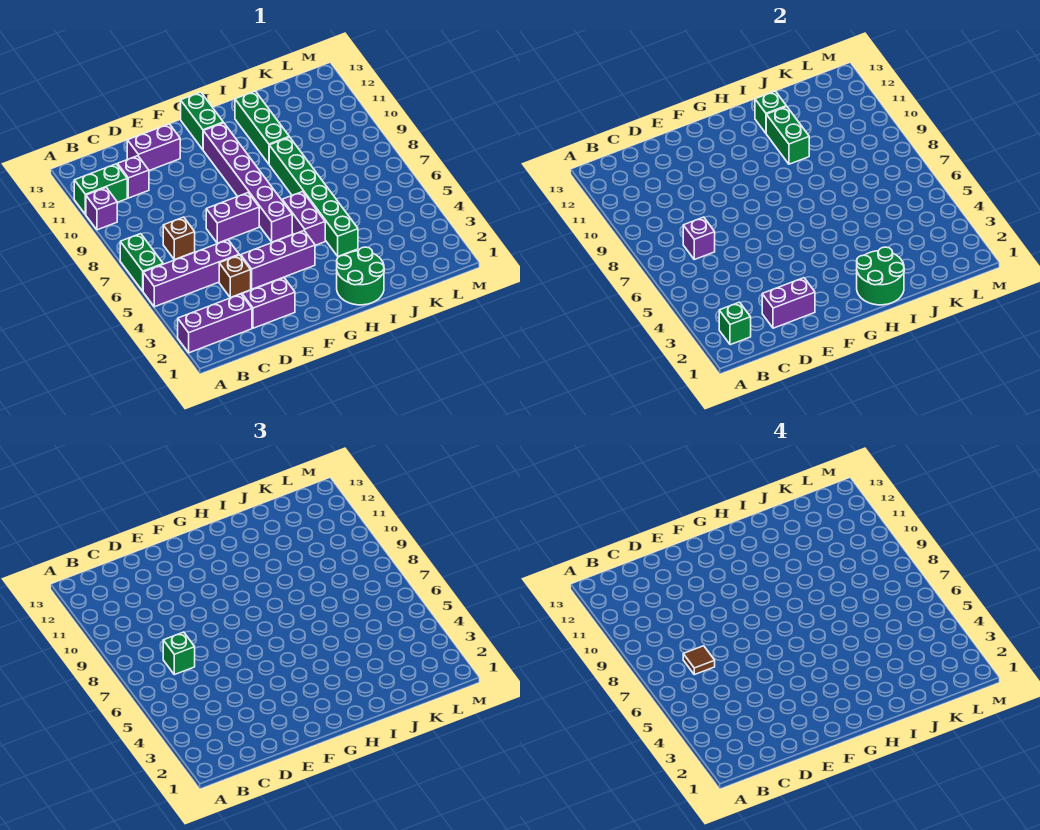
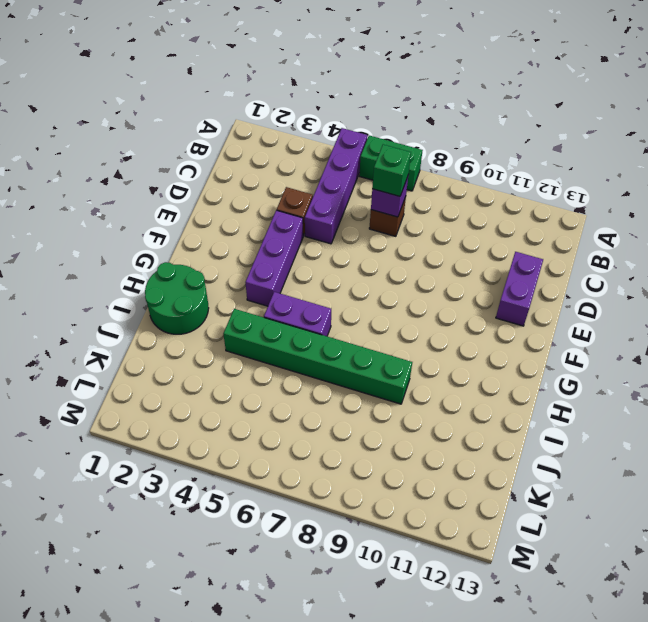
none -> purple brick A2:C2 level 1
none -> purple brick A10 level 1
none -> green brick A11:B11 level 1

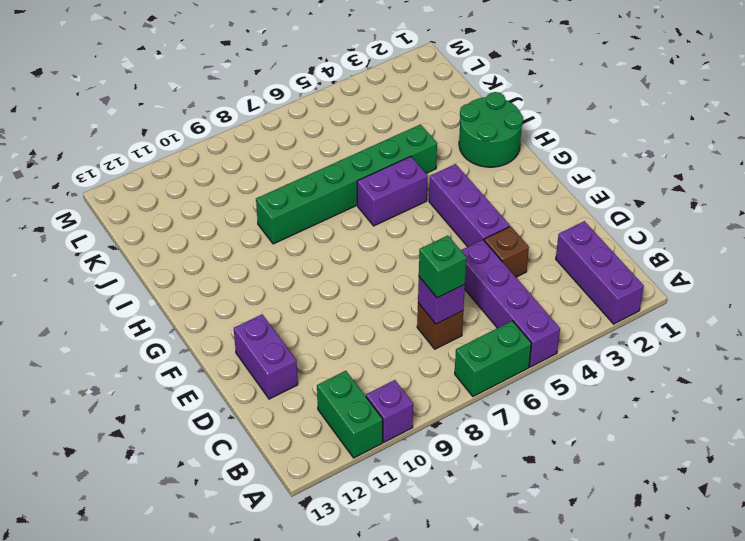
none -> purple brick C11 level 1
none -> purple brick D2:E2 level 1
none -> purple brick E7:F7 level 1

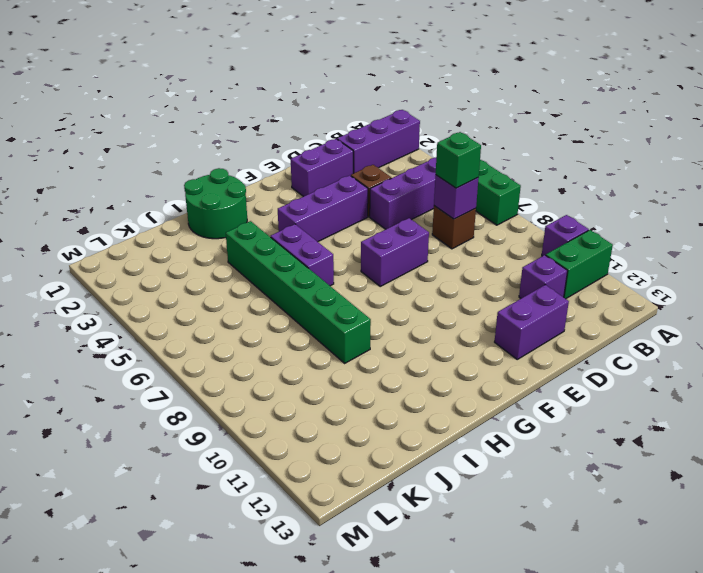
none -> purple brick G6:G11 level 1
none -> green brick G12:G13 level 1
none -> green brick I10:I12 level 1

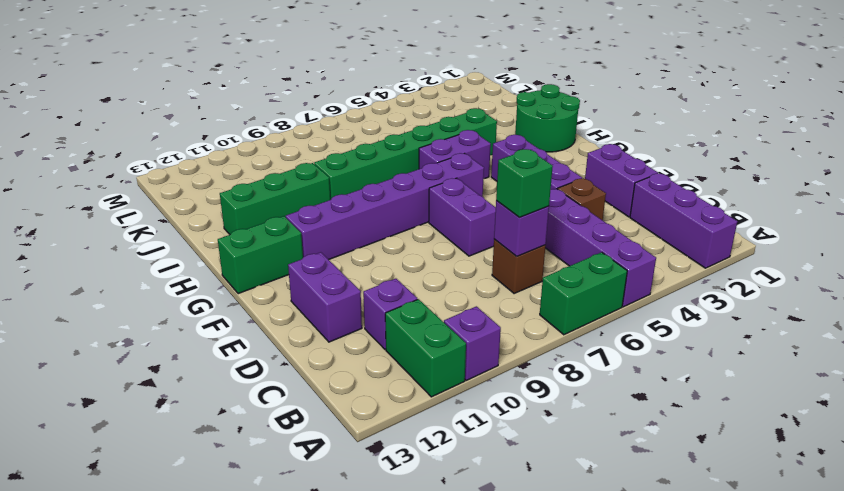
none -> green brick B2 level 2
none -> purple brick D2:E2 level 2
none -> green round brick H1:I2 level 2

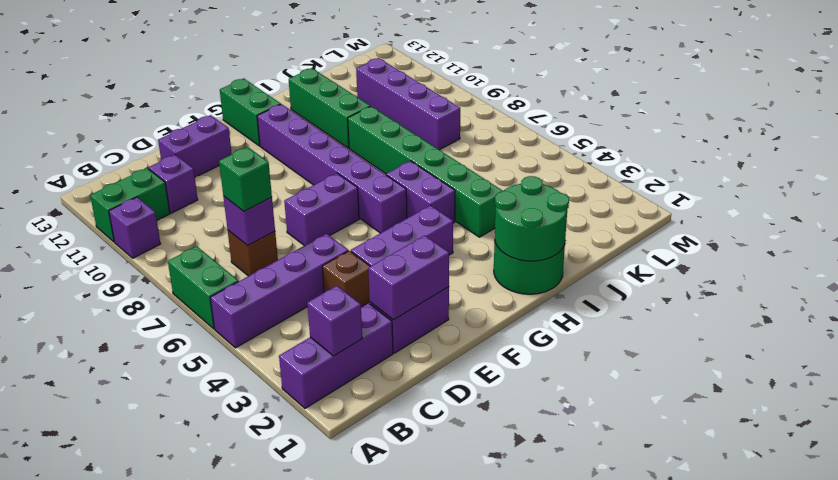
purple brick B2 level 2 -> green brick B2 level 2
purple brick K8:K11 level 1 -> none
none -> green brick I10:I11 level 2
none -> green brick I12 level 2
none -> brown tile C7 level 4

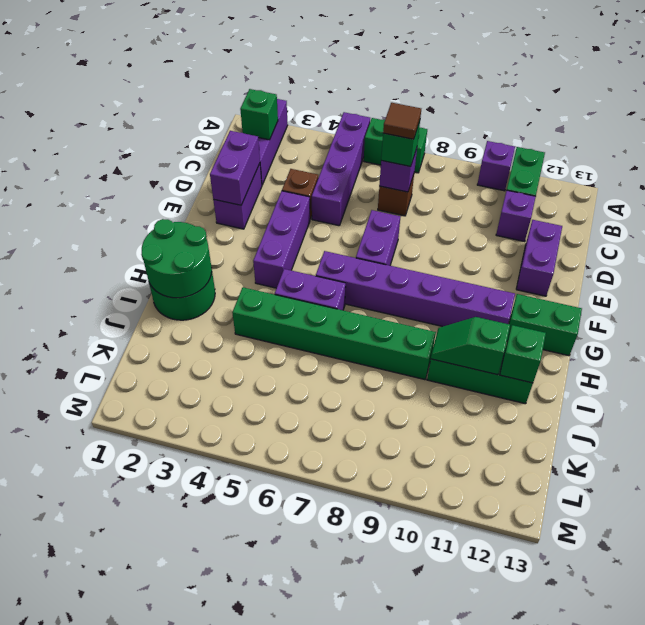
green slope I10:I11 level 2 top 11 -> green brick I10:I11 level 2

